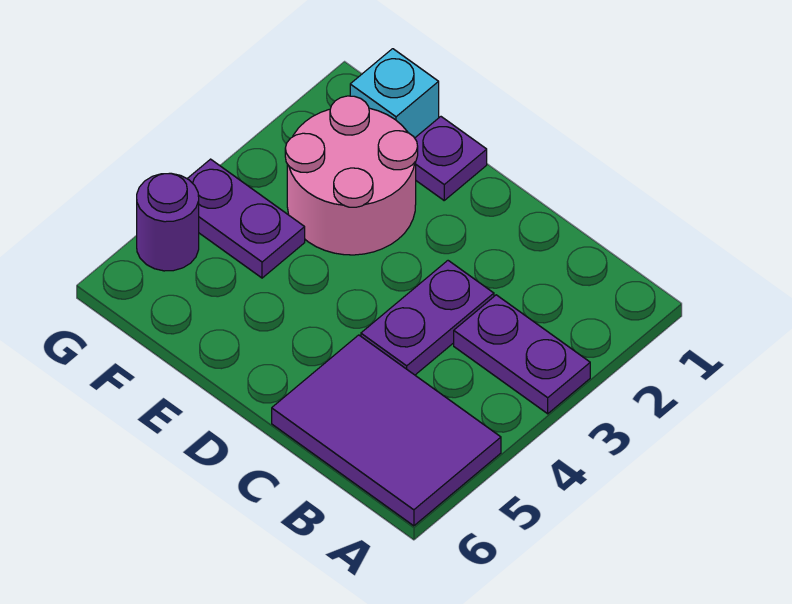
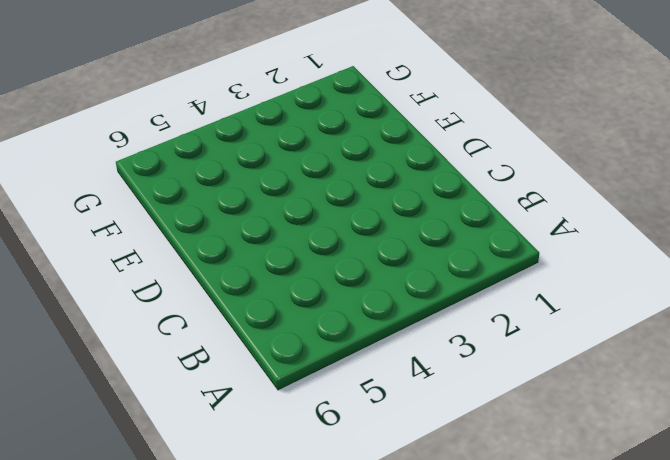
none -> purple plate A3:B3 level 1
none -> purple tile A5:C6 level 1

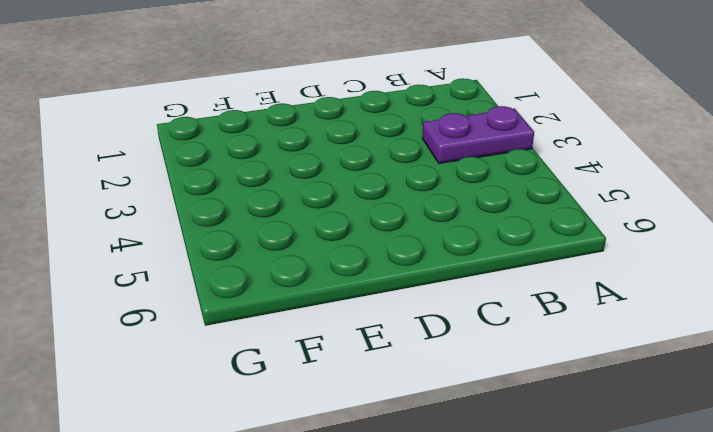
none -> purple tile A5:C6 level 1
none -> purple plate C3:C4 level 1

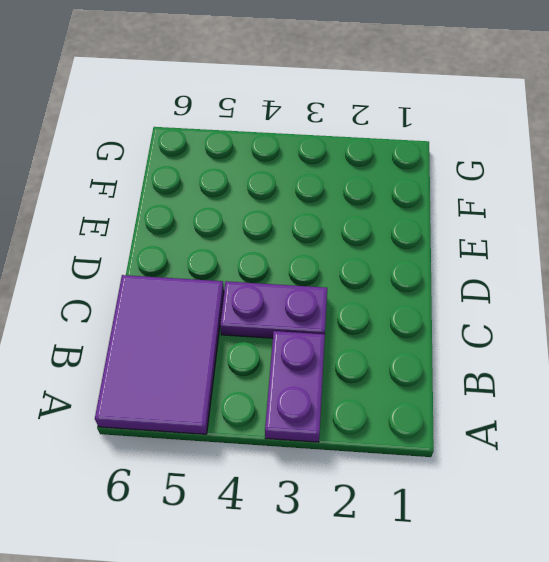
none -> purple plate E1 level 1
none -> pink round brick E2:F3 level 1

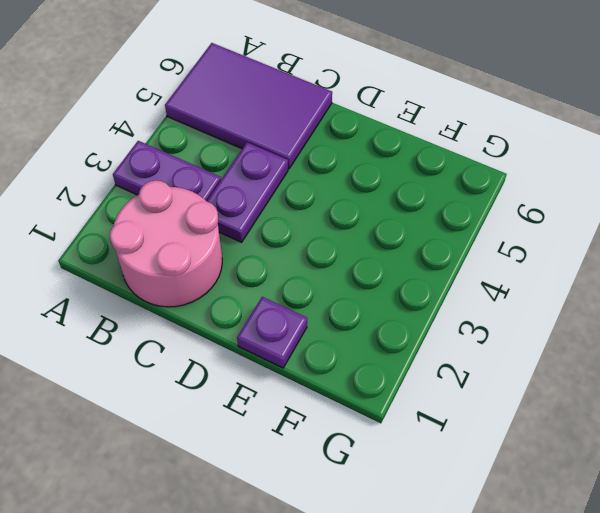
pink round brick B1:C2 level 1 -> pink round brick E2:F3 level 1
none -> cyan brick F1 level 1
none -> purple plate F4:G4 level 1

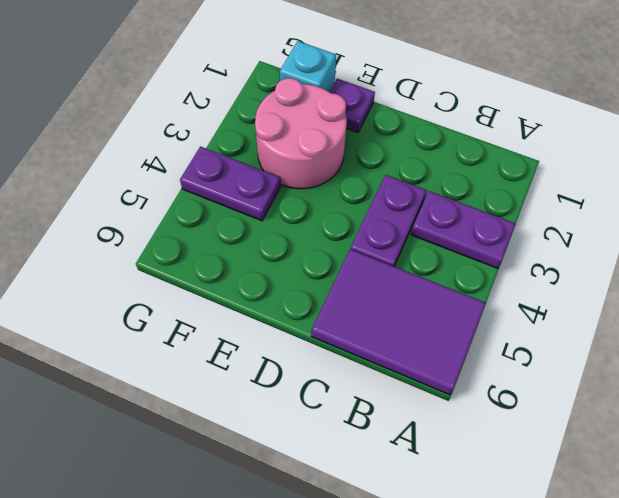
none -> purple round brick G5 level 1

